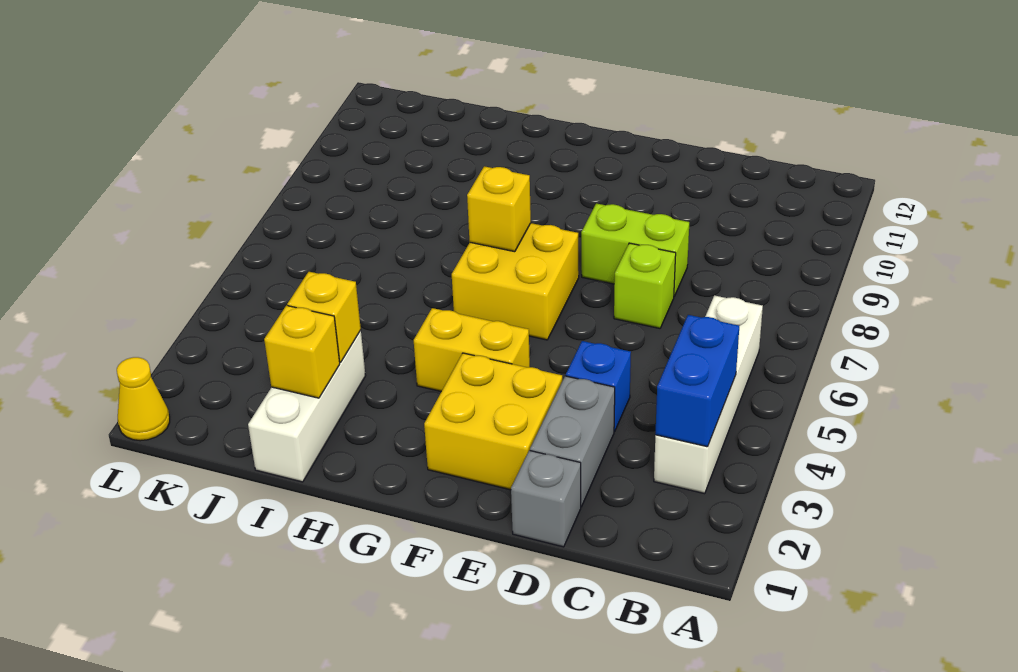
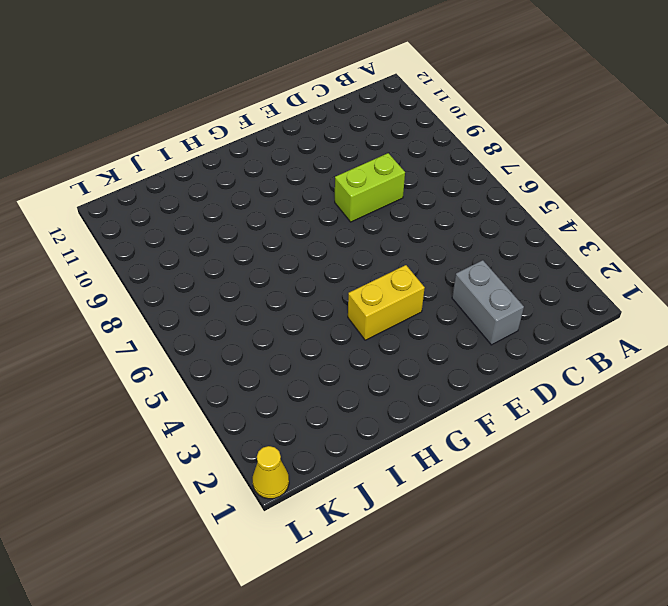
none -> white brick B3:B6 level 1
none -> grey brick D1 level 1
none -> blue brick D4 level 1

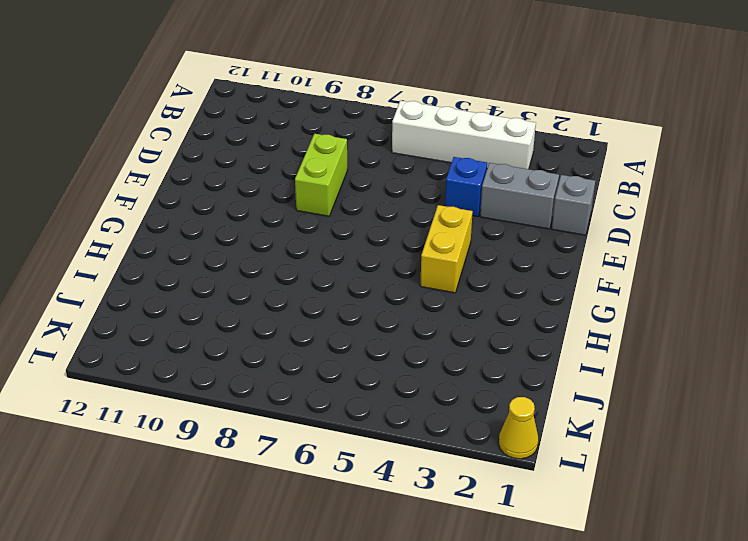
none -> lime brick D7 level 1
none -> yellow brick E2:F3 level 1
none -> yellow brick F6:G7 level 1

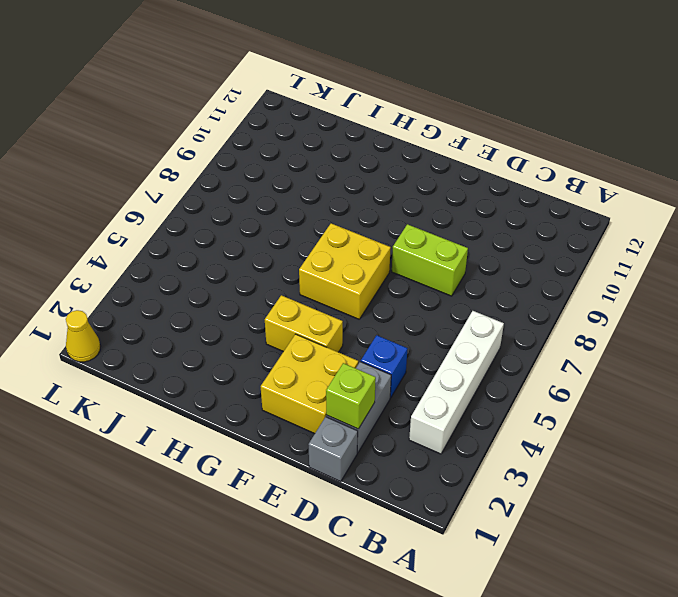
lime brick D2 level 2 -> lime brick D7 level 1
none -> white brick I1:I3 level 1
none -> blue brick B3:B4 level 2
none -> yellow brick G7 level 2

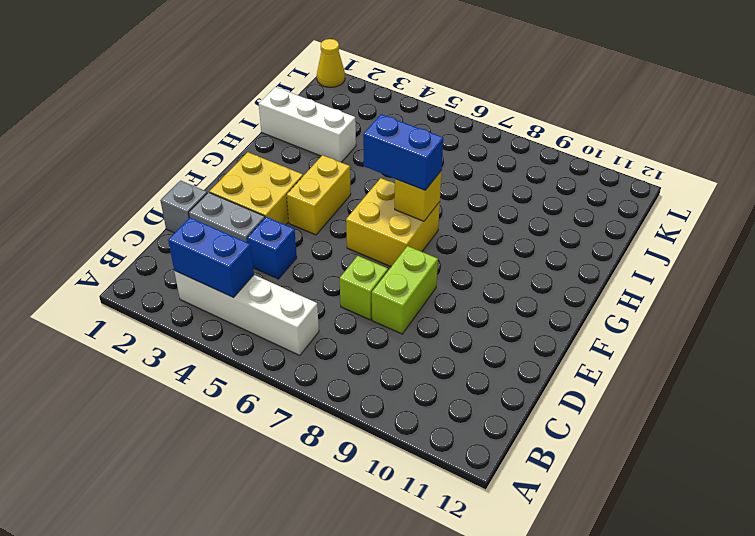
blue brick G6:G7 level 3 -> none
none -> yellow brick I2 level 2
none -> yellow brick I3 level 2

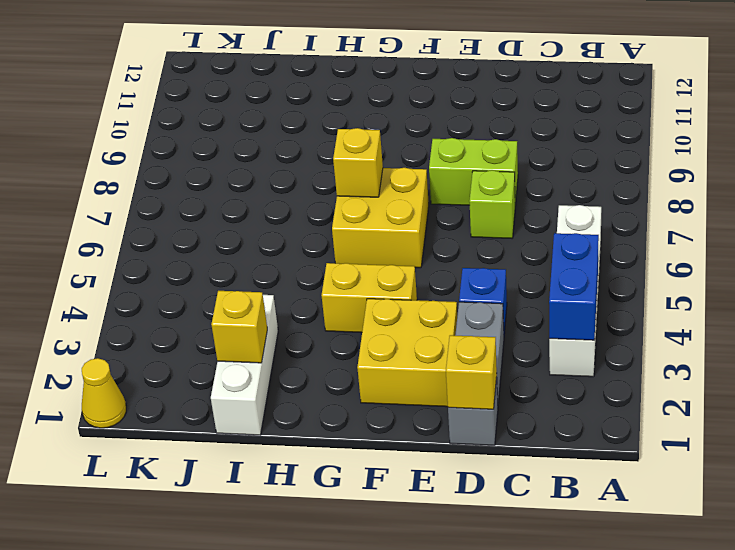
yellow brick D1 level 2 -> yellow brick I3 level 2

